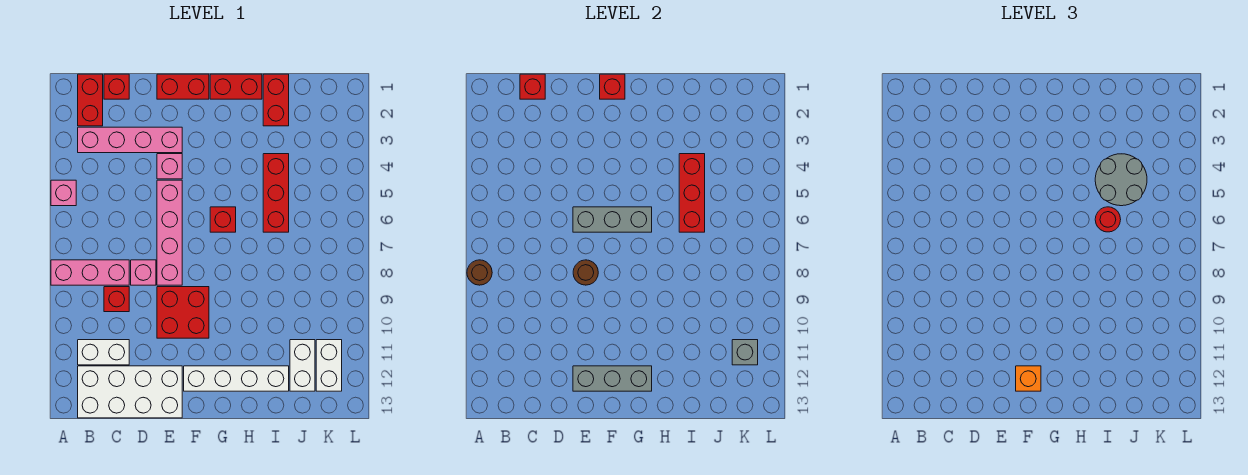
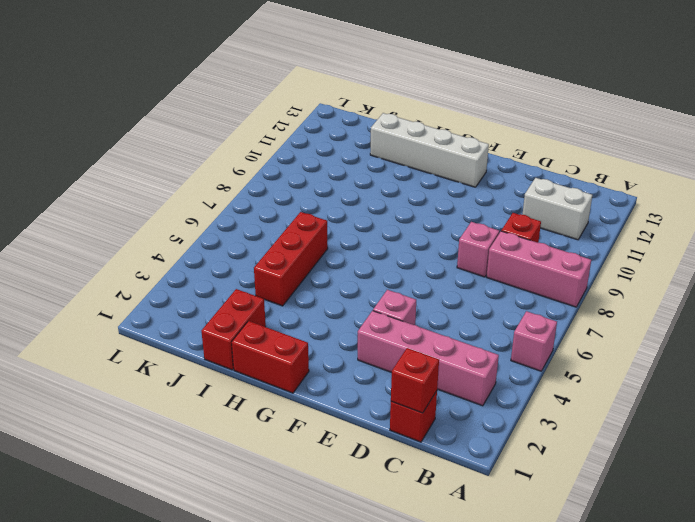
none -> red brick B1:B2 level 1
none -> white brick B12:E13 level 1
none -> red brick E1:F1 level 1
none -> pink brick E5:E8 level 1

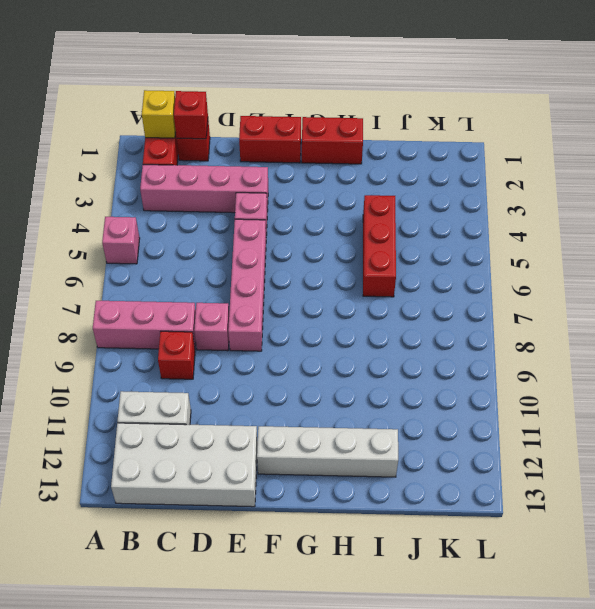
yellow brick B1 level 2 -> none
none -> red brick E9:F10 level 1
none -> red brick G6 level 1
none -> red brick I1:I2 level 1
none -> white brick J11:J12 level 1

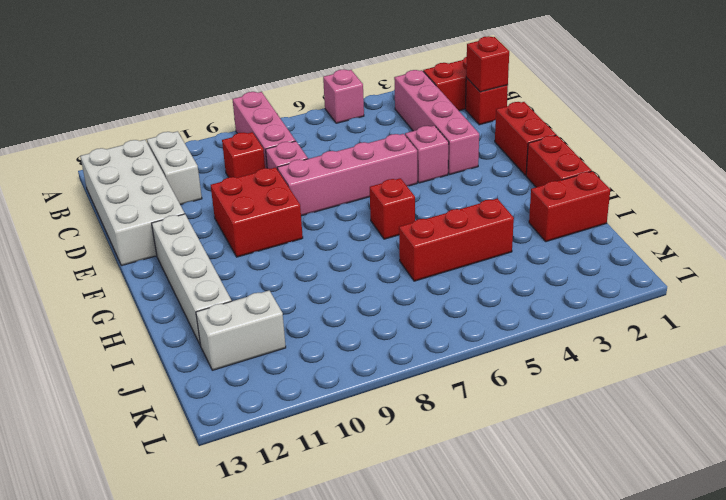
none -> white brick K11:K12 level 1
none -> brown round brick A8 level 2
none -> grey brick E6:G6 level 2
none -> brown round brick E8 level 2

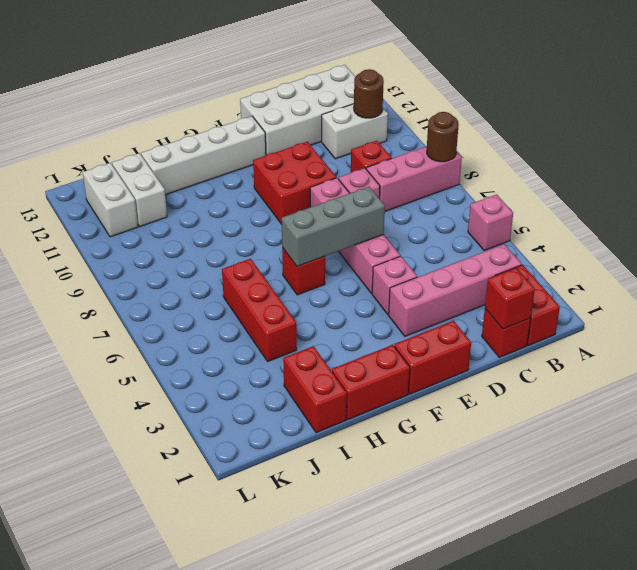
brown round brick B11 level 2 -> brown round brick E8 level 2
none -> grey brick E12:G12 level 2
none -> red brick F1 level 2
none -> red brick I4:I6 level 2
none -> grey brick K11 level 2

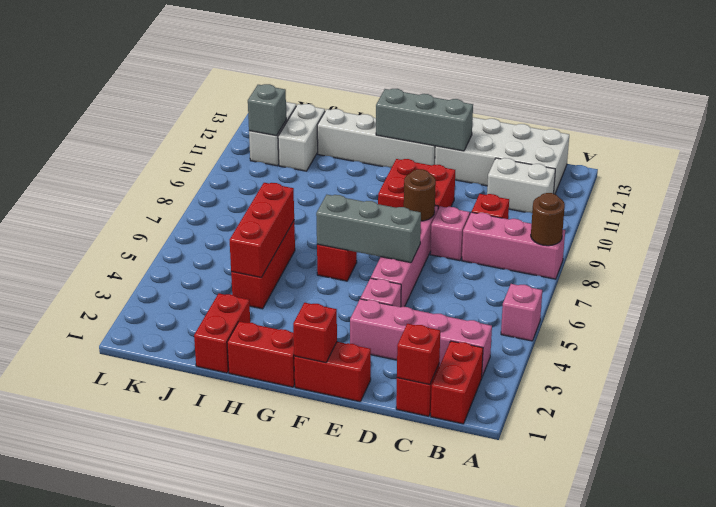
none -> orange brick F12 level 3
none -> grey round brick I4:J5 level 3
none -> red round brick I6 level 3

